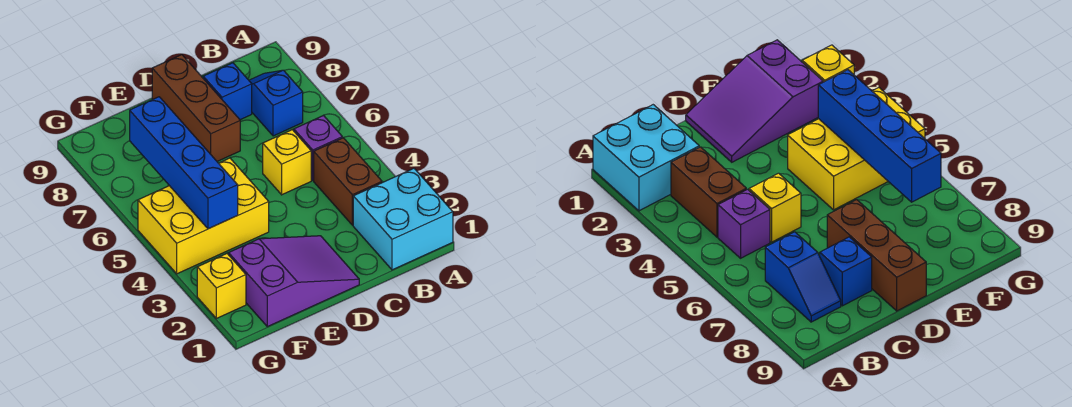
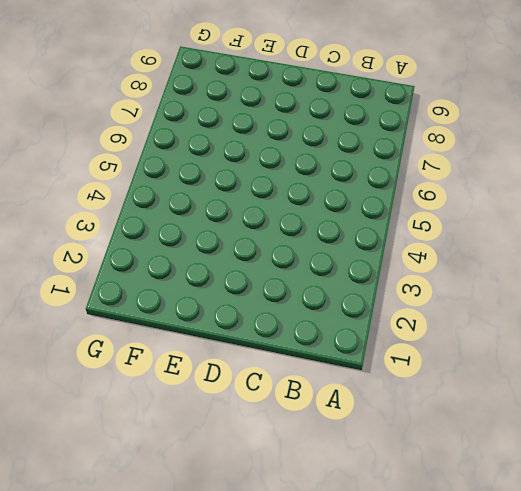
none -> cyan brick A1:B2 level 1
none -> brown brick B3:B4 level 1

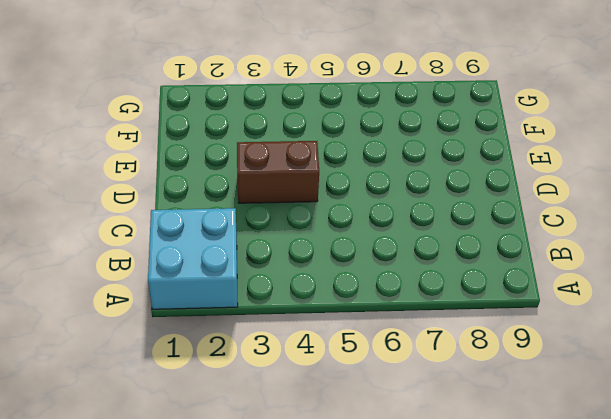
brown brick D3:D4 level 1 -> brown brick B3:B4 level 1
none -> purple brick B5 level 1
none -> blue slope B7:B8 level 1 top 7

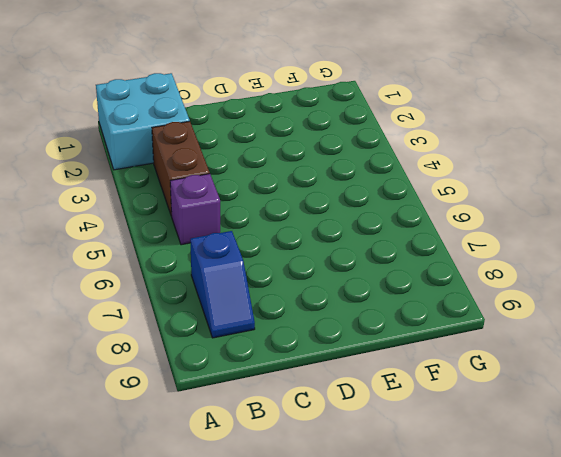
none -> yellow brick C5 level 1
none -> blue brick C8 level 1

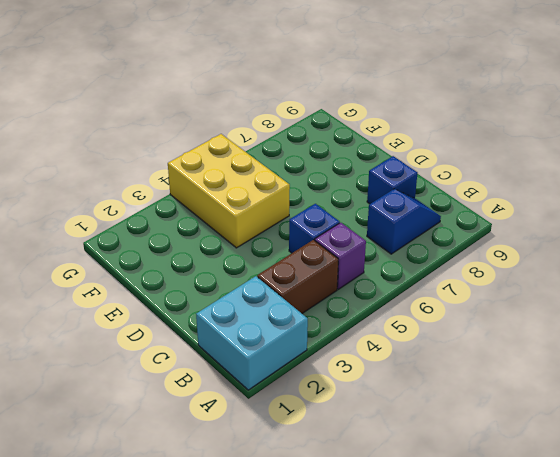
blue brick C5 level 1 -> yellow brick C5 level 1
none -> purple slope D1:F2 level 1 top F
none -> brown brick D7:D9 level 1

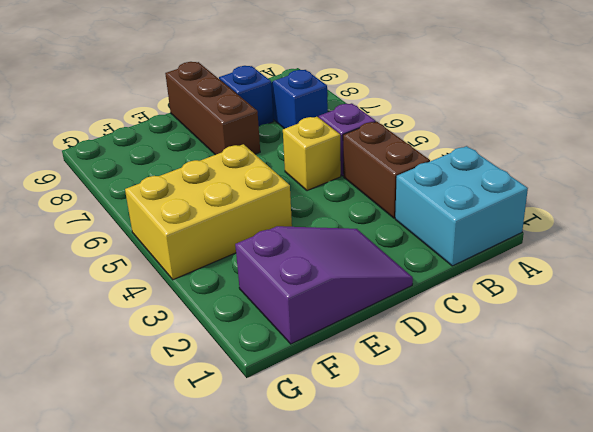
none -> yellow brick G2 level 1
none -> blue brick F4:F7 level 2

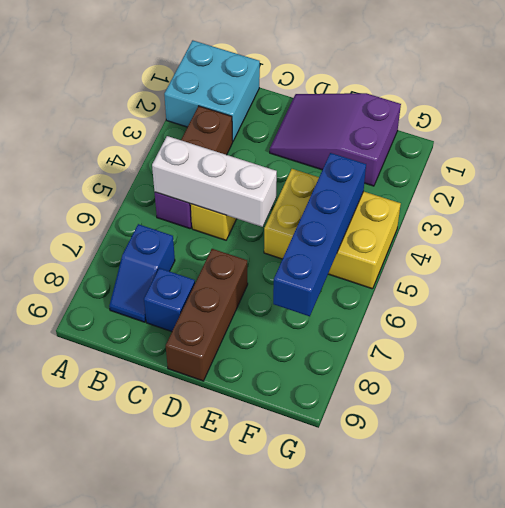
white brick B5:D5 level 2 -> none
none -> yellow brick G2 level 1

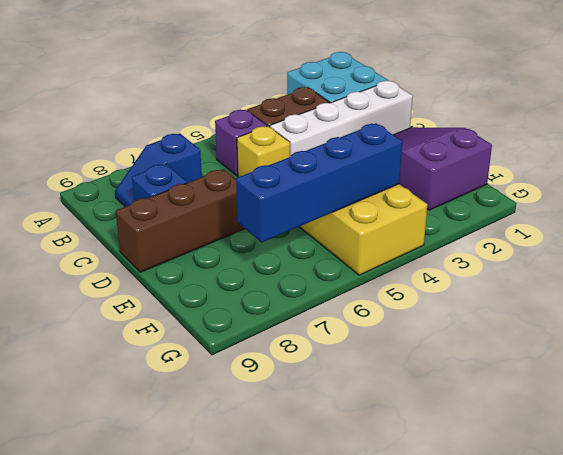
white brick C1:C4 level 1 -> none
none -> yellow brick G2 level 1

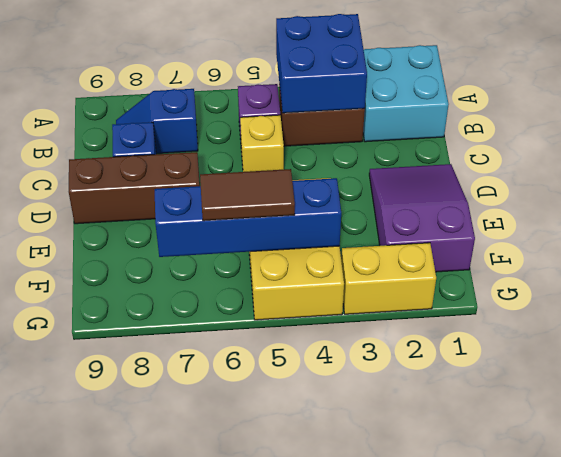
blue brick A3:B4 level 2 -> none
brown tile F5:F6 level 3 -> none
yellow brick G2:G3 level 1 -> yellow brick G2 level 1

